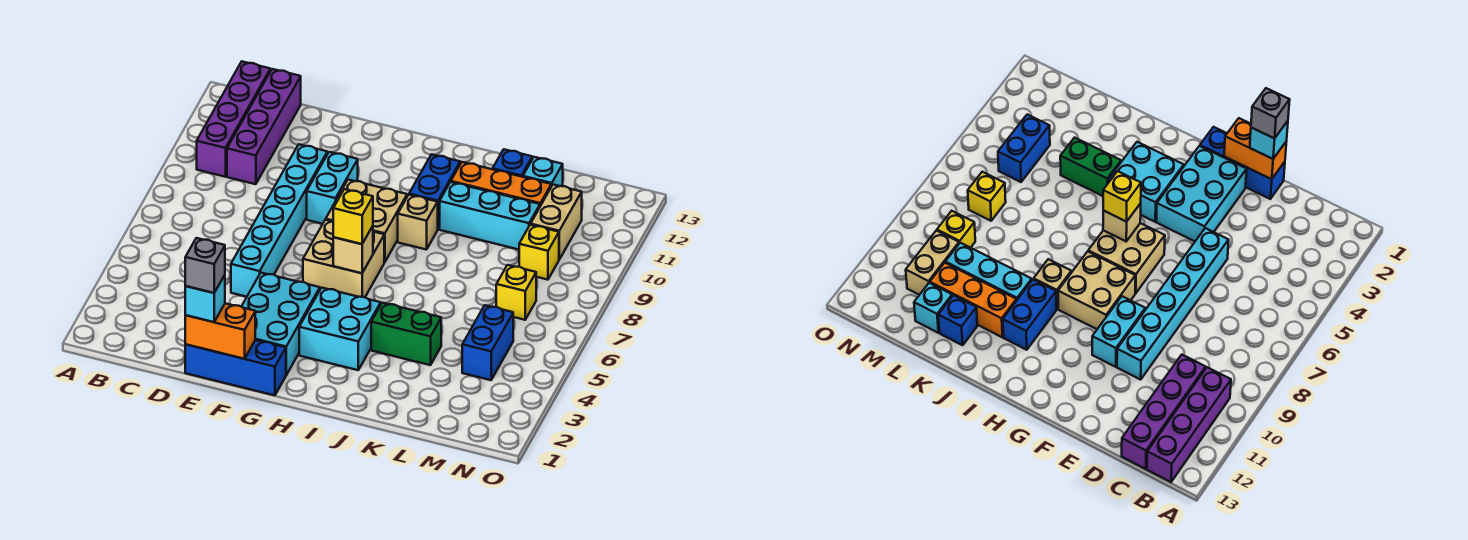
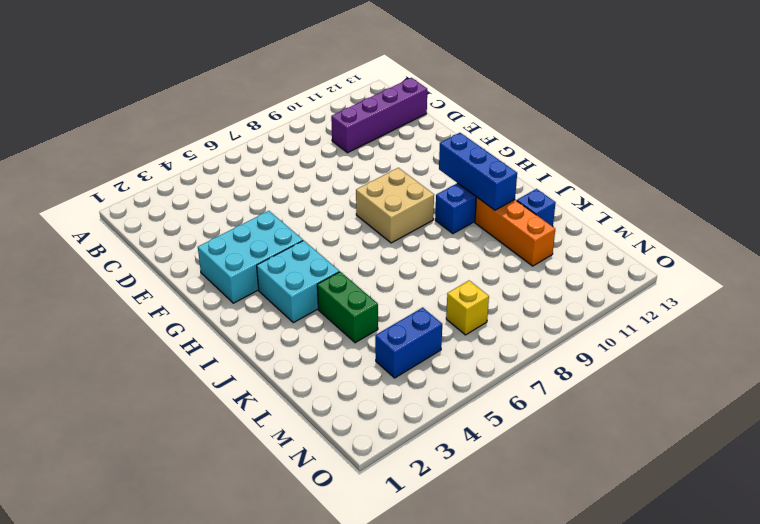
blue brick H11:J11 level 2 -> blue brick E1:G1 level 1
none -> purple brick B10:B13 level 1
none -> cyan brick E5:E10 level 1
none -> cyan brick F9:F10 level 1

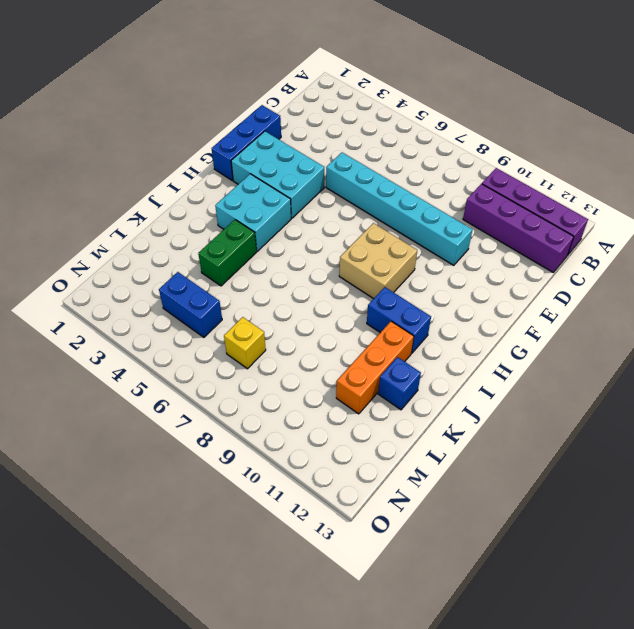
none -> cyan brick F9:F10 level 1
none -> tan brick G6:H7 level 1
none -> tan brick I9 level 1

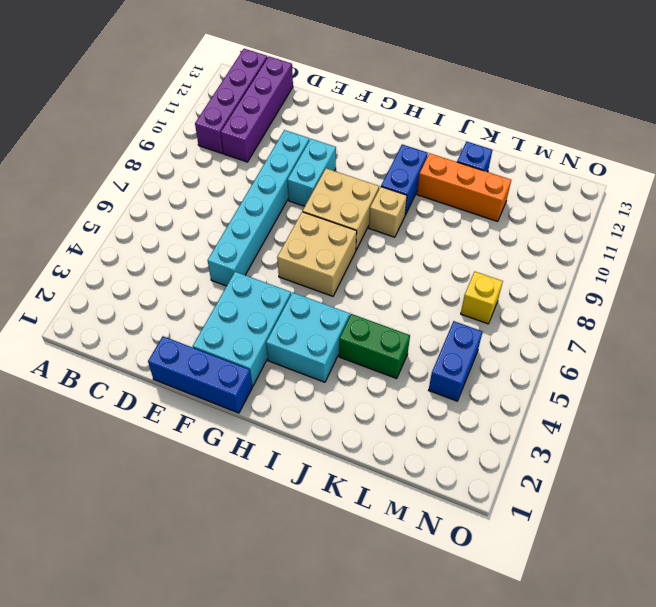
none -> cyan brick J10:L10 level 1
none -> cyan brick L12 level 1
none -> yellow brick M9 level 1

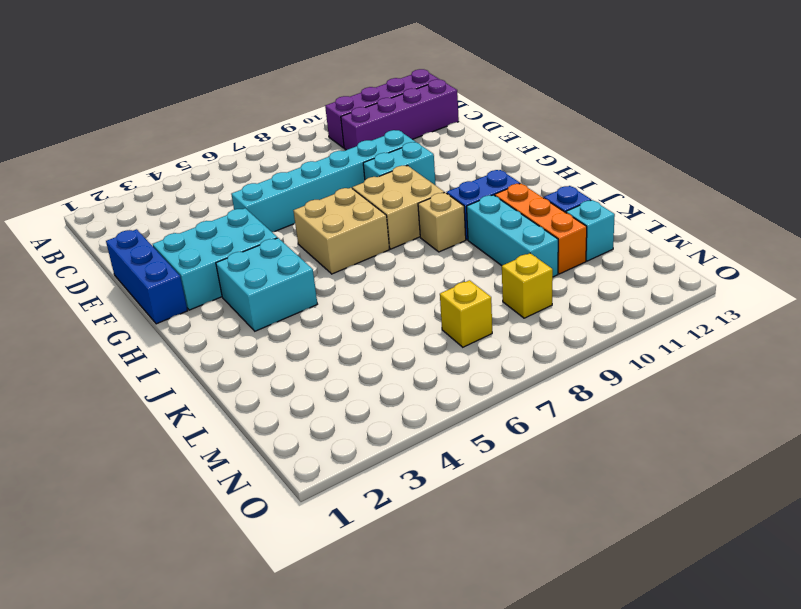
none -> green brick J4:K4 level 1
none -> blue brick M4:M5 level 1
none -> tan brick M10:M11 level 1

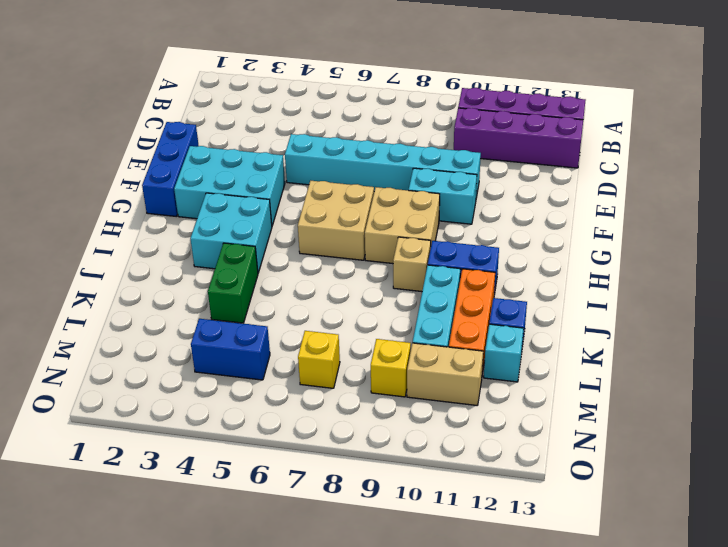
none -> orange brick E1:F1 level 2
none -> tan brick H6 level 2
none -> cyan brick E1 level 3

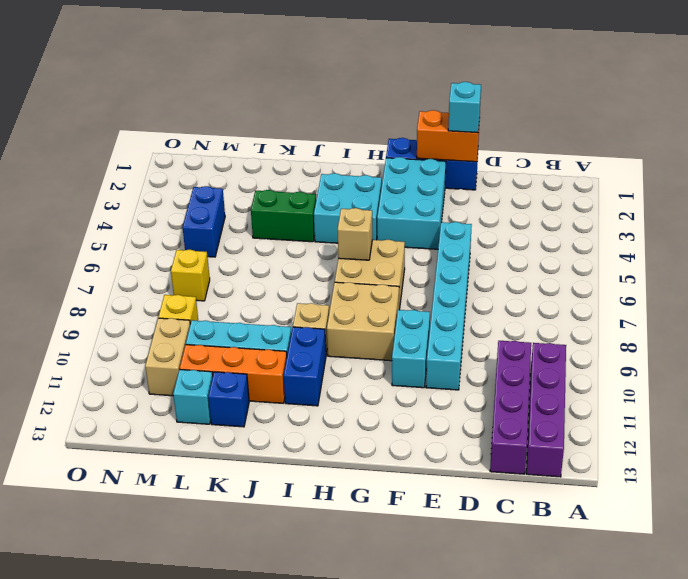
none -> yellow brick H6 level 3
none -> grey brick E1 level 4

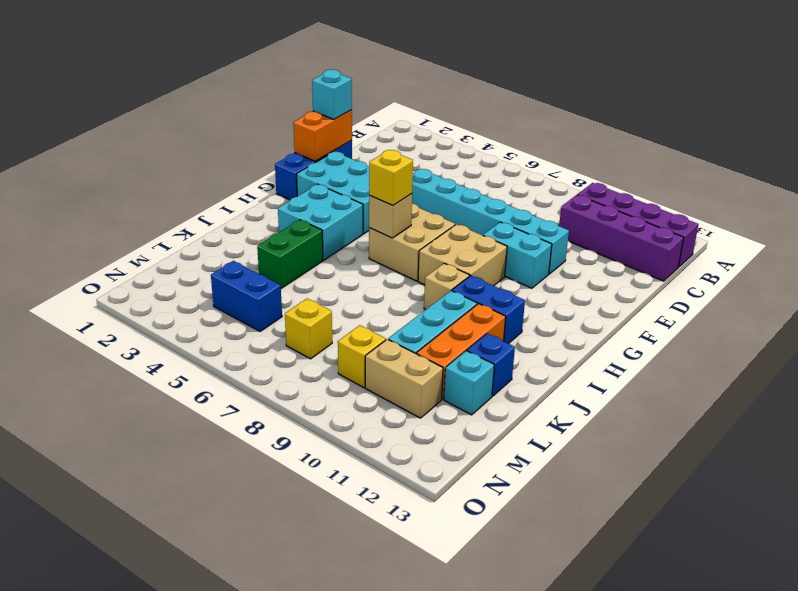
none -> grey brick E1 level 4

